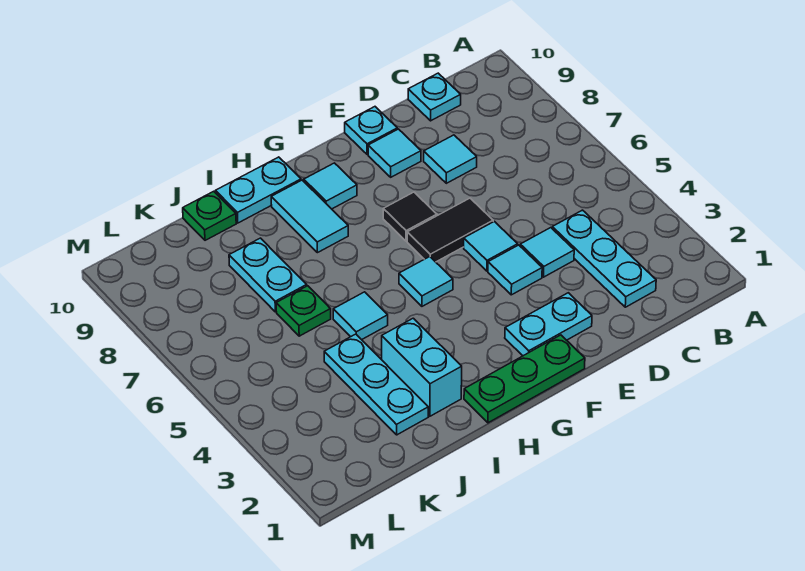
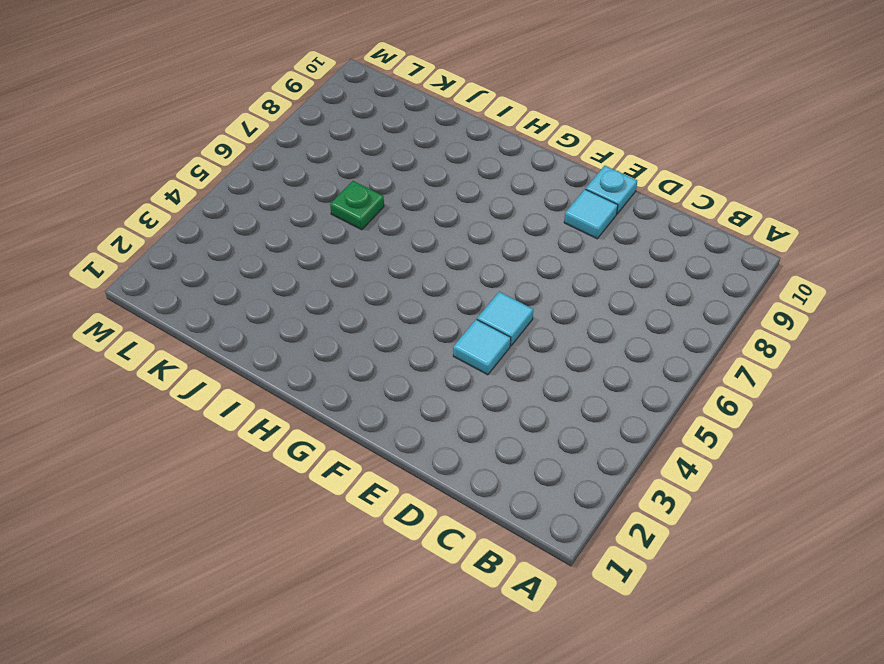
none -> cyan plate C2:C4 level 1
none -> cyan plate C10 level 1
none -> cyan tile D4 level 1

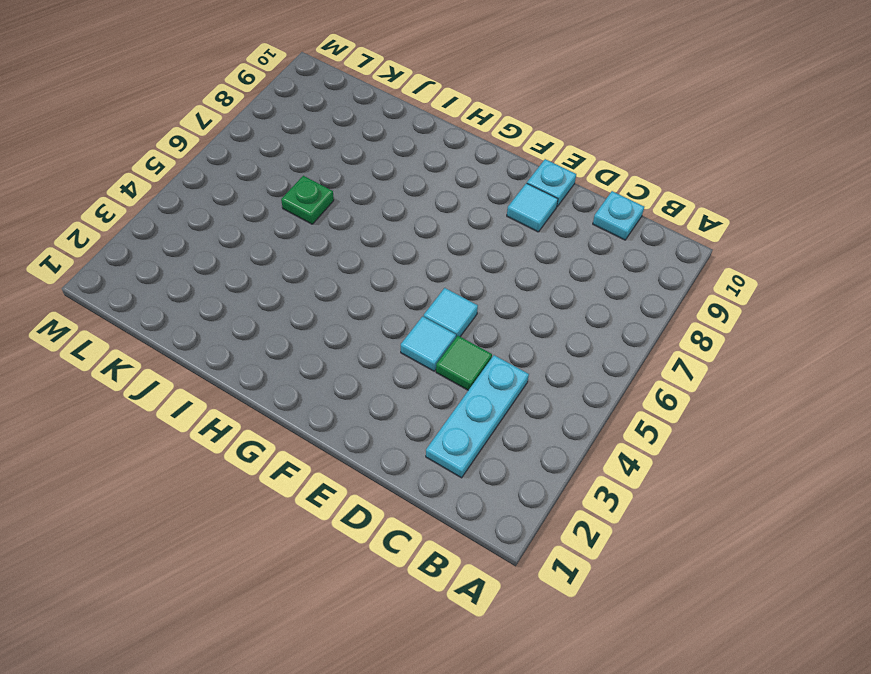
green tile D4 level 1 -> cyan tile D4 level 1
none -> cyan tile D8 level 1
none -> cyan plate E2:F2 level 1
none -> black tile E6:F6 level 1

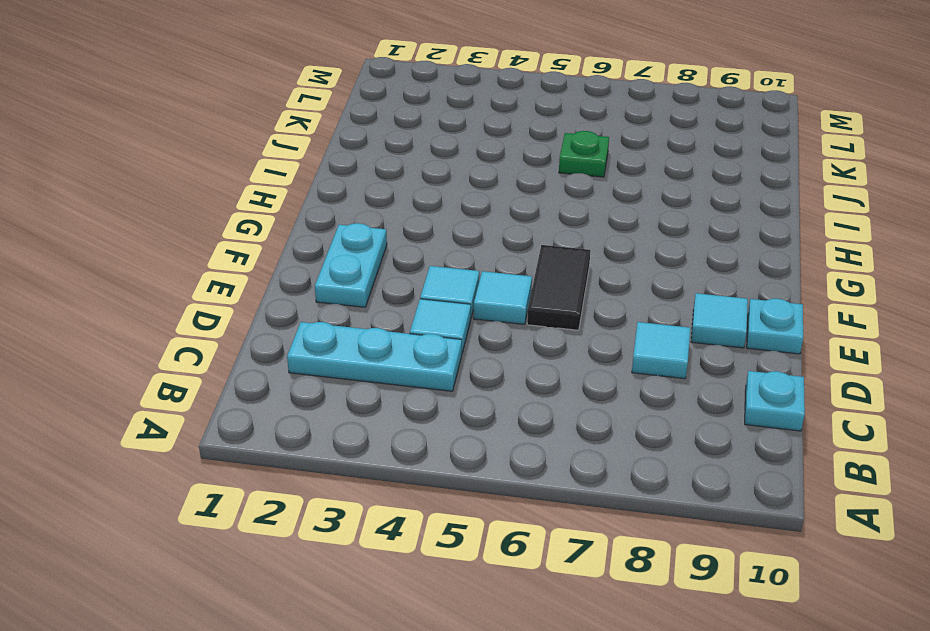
none -> green plate F1:H1 level 1
none -> black tile F7 level 1
none -> cyan tile G5 level 1

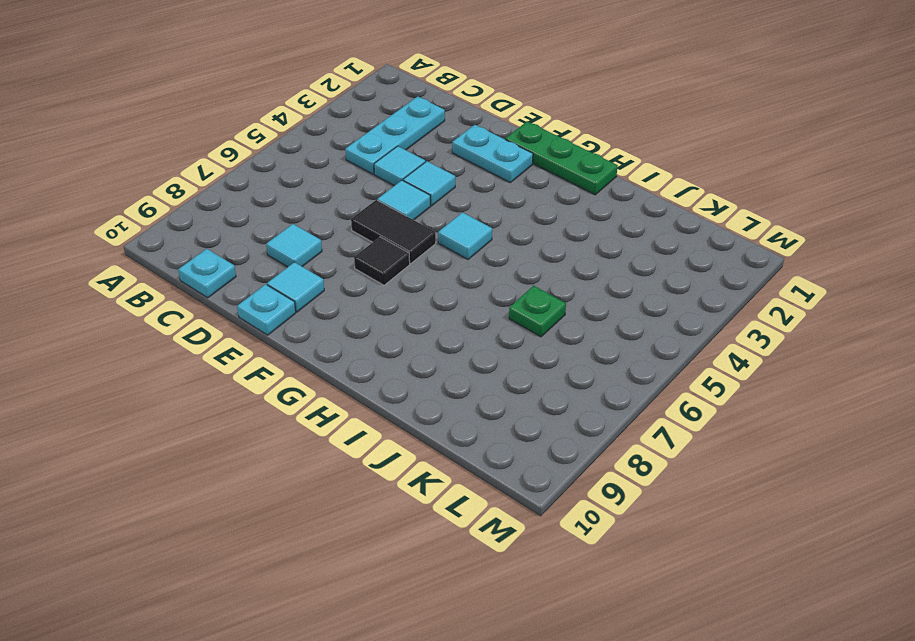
none -> cyan tile G9 level 1
none -> cyan tile H8:H9 level 1
none -> cyan plate H10:I10 level 1

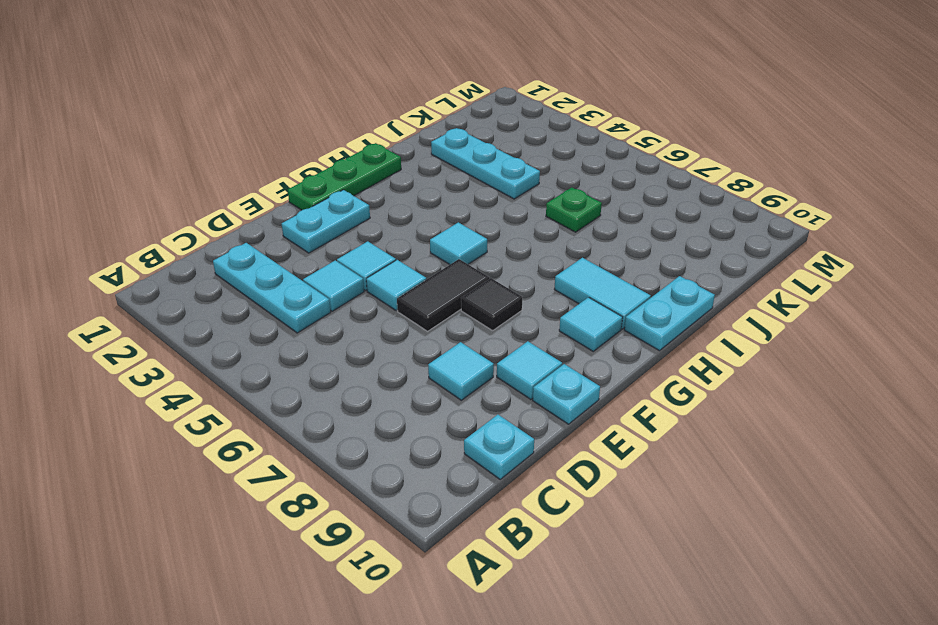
none -> cyan brick I2:I3 level 1
none -> cyan tile I5 level 1
none -> cyan plate J7:J8 level 1

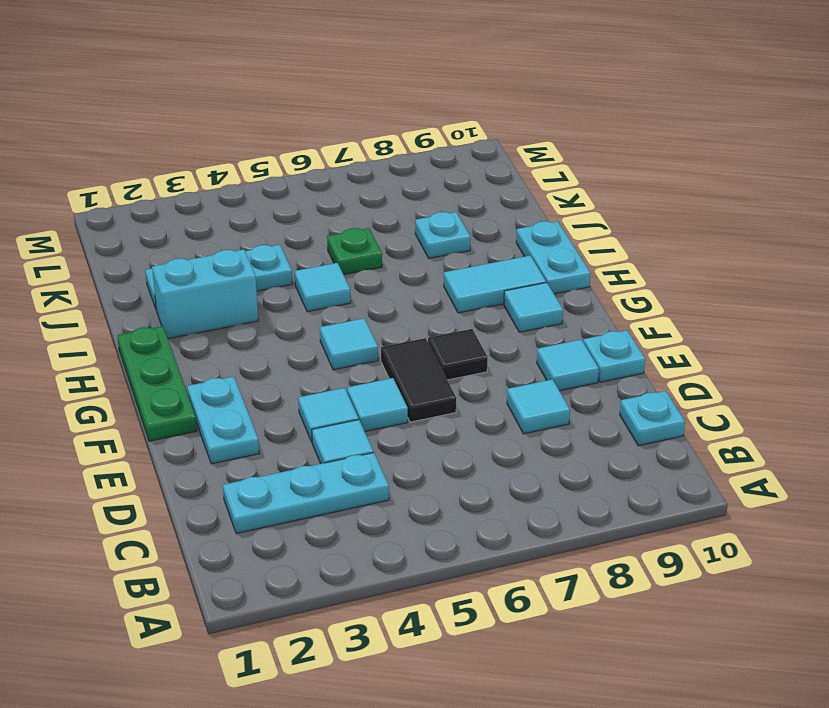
cyan plate J8 level 1 -> cyan plate J7:J8 level 1
none -> green plate J10 level 1

